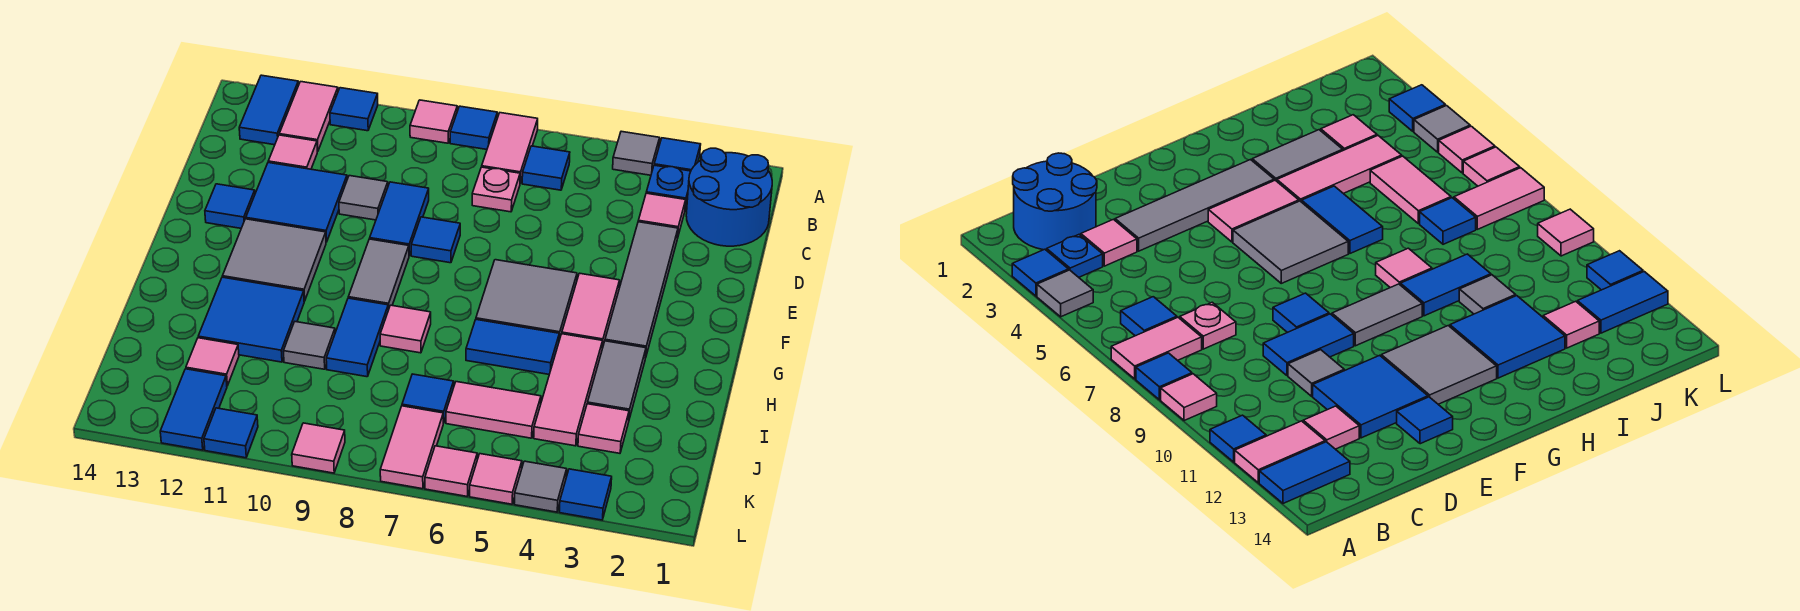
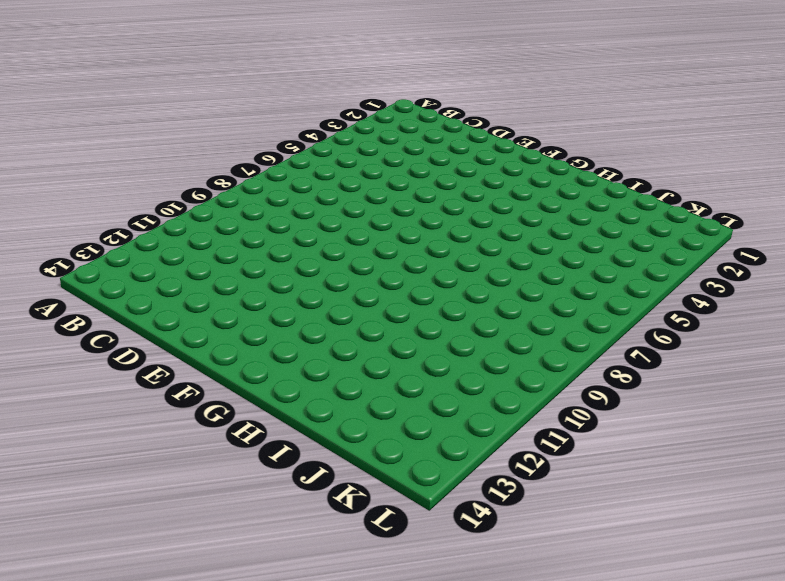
none -> blue tile A3 level 1
none -> grey tile A4 level 1
none -> pink tile A7:B7 level 1
none -> blue tile A8 level 1

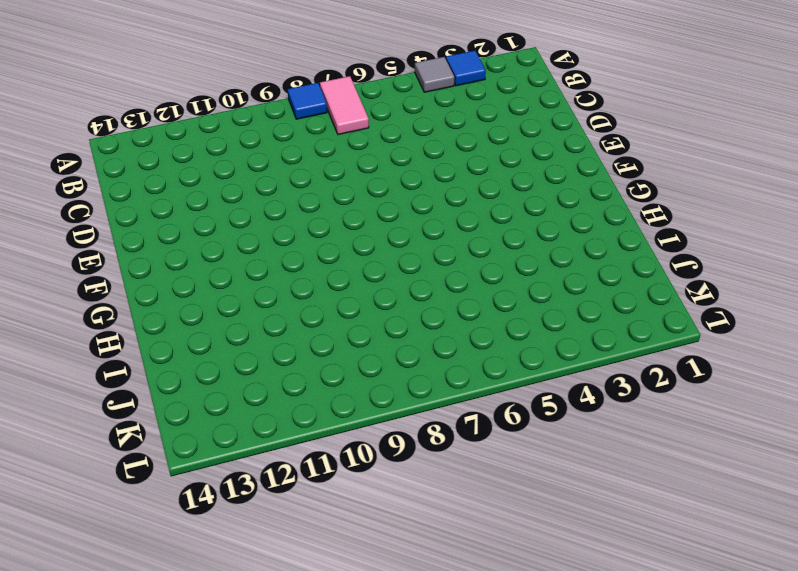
none -> pink tile A9 level 1
none -> blue tile A11 level 1
none -> pink tile A12:B12 level 1
none -> blue tile A13:B13 level 1

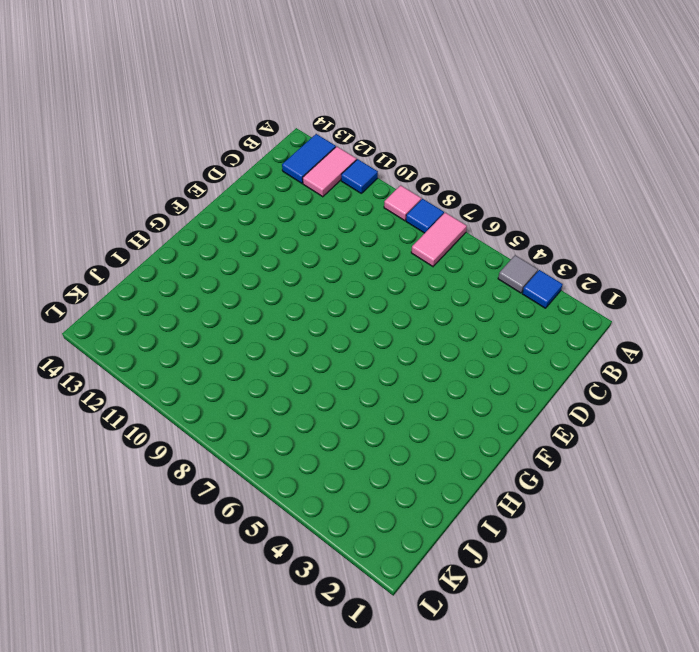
none -> blue round brick B1:C2 level 1
none -> blue plate B3 level 1
none -> blue tile B6 level 1
none -> pink tile C3 level 1

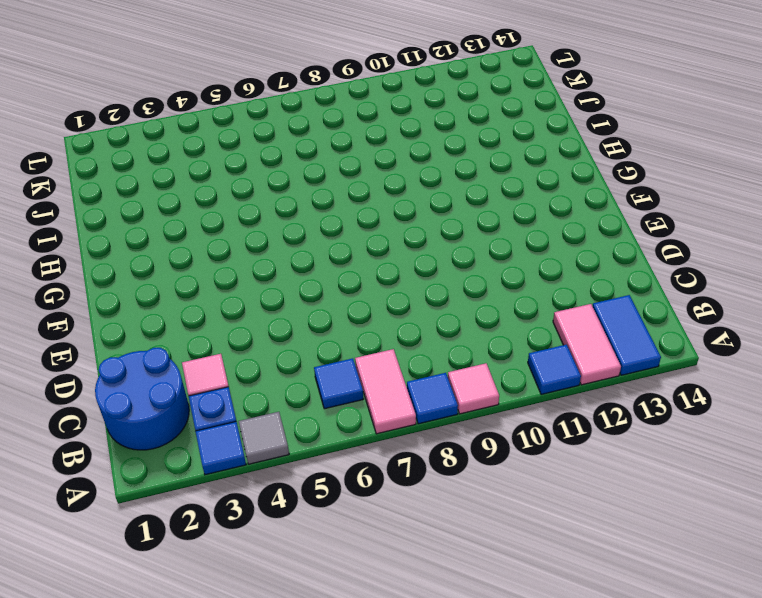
none -> pink plate C7 level 1
none -> pink tile C12 level 1
none -> grey tile D3:G3 level 1
none -> blue tile D9:E9 level 1

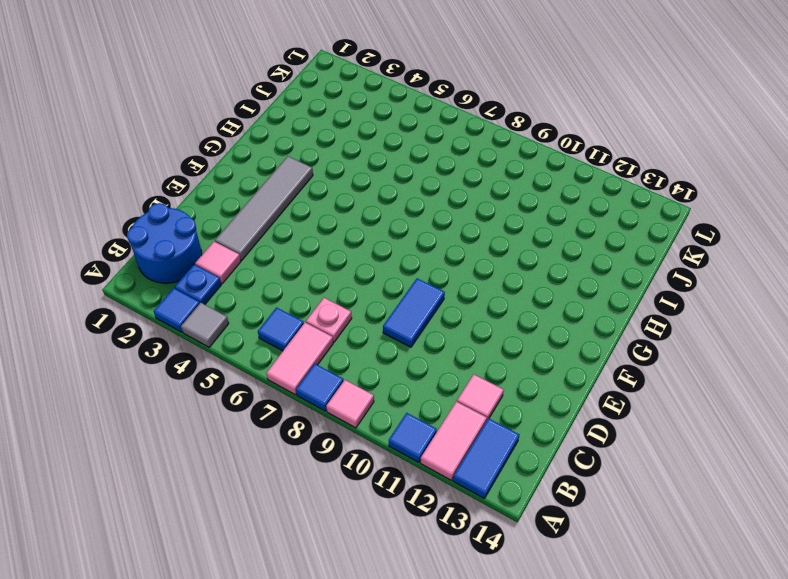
none -> grey tile D10 level 1
none -> blue tile D11:E12 level 1
none -> blue tile E8 level 1
none -> blue tile E13 level 1

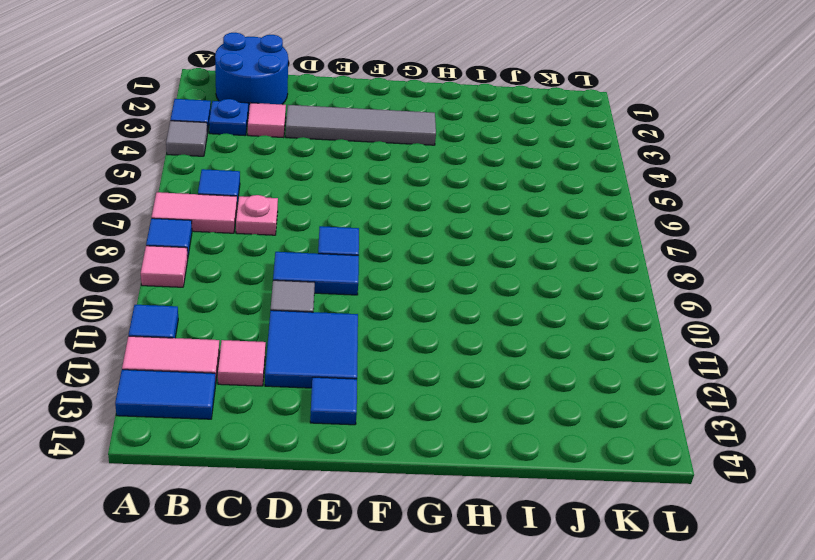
none -> pink tile F4:G4 level 1
none -> grey tile F5:G6 level 1
none -> grey tile F9:G9 level 1
none -> grey tile F11:G12 level 1

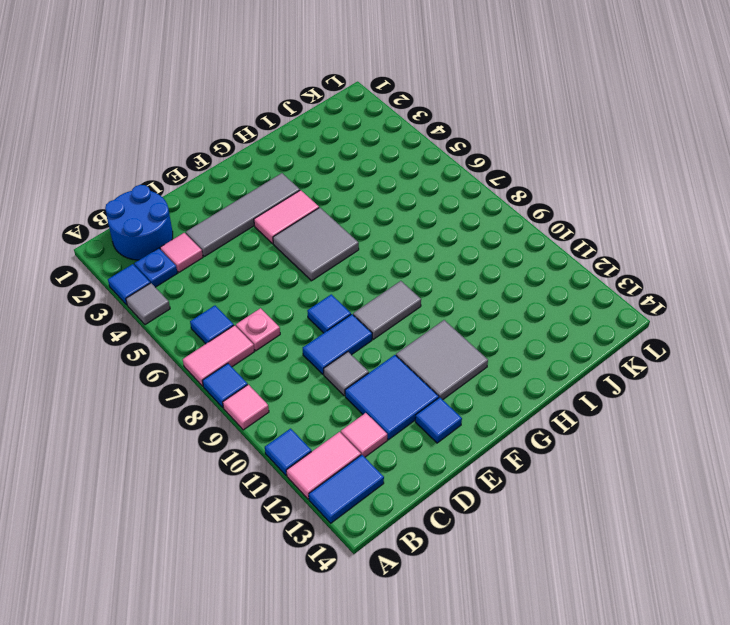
none -> grey tile H3:I3 level 1
none -> pink tile H4:J4 level 1
none -> blue tile H5:H6 level 1
none -> pink tile H8 level 1

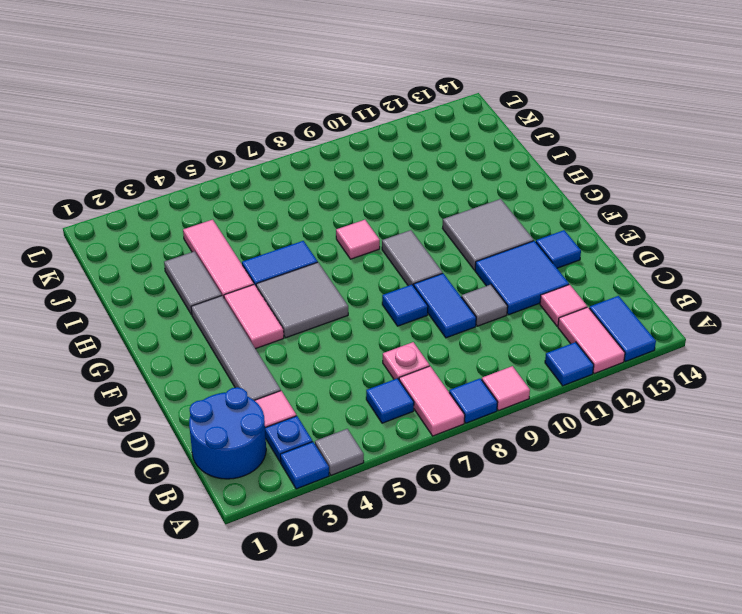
none -> blue tile H9:I9 level 1
none -> blue tile H11:I12 level 1
none -> grey tile I10 level 1
none -> pink tile J3 level 1

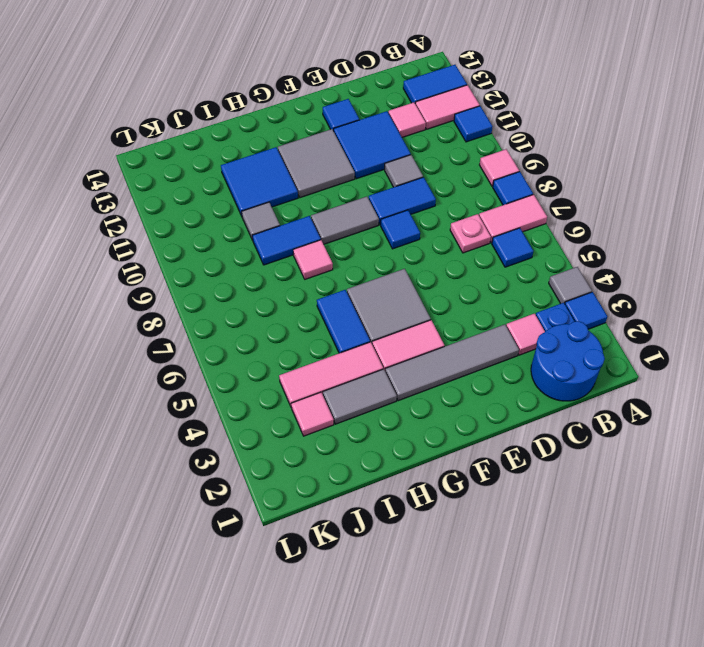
none -> pink tile J5:J6 level 1
none -> blue tile J7 level 1
none -> pink tile J12 level 1
none -> pink tile K7:L7 level 1

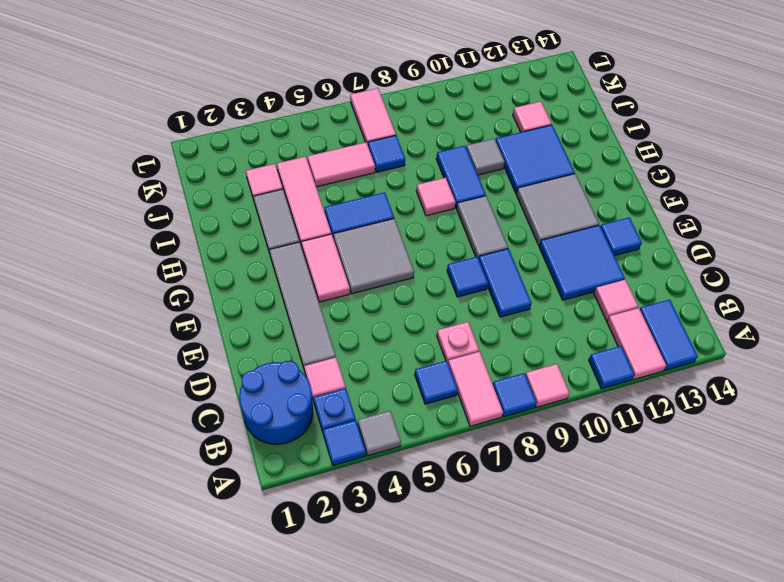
none -> grey tile D10 level 1
none -> blue tile K12:L12 level 1
none -> blue tile L3 level 1
none -> grey tile L4 level 1

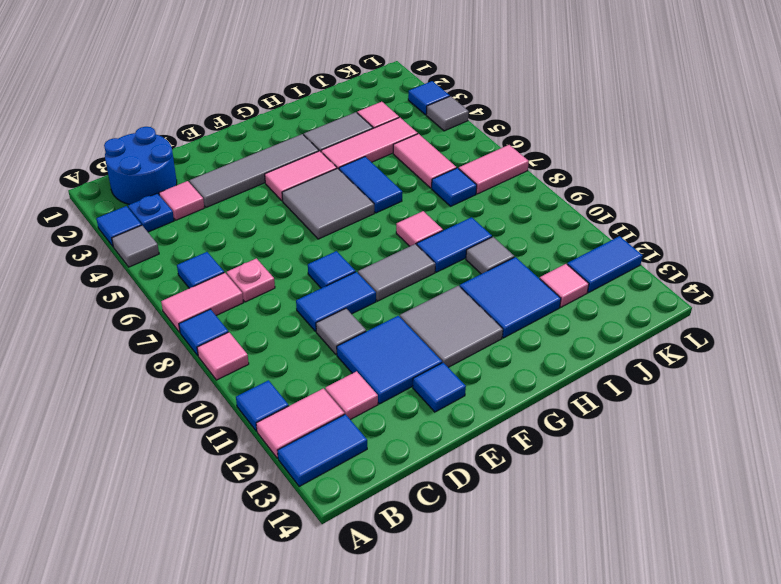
none -> pink tile L5 level 1
none -> pink tile L6 level 1
none -> pink tile L9 level 1
none -> blue tile L11 level 1

